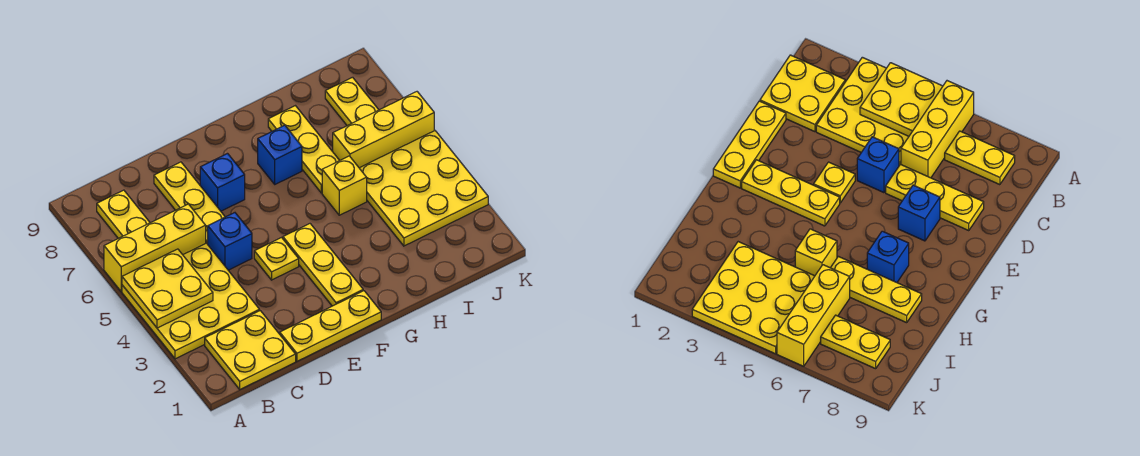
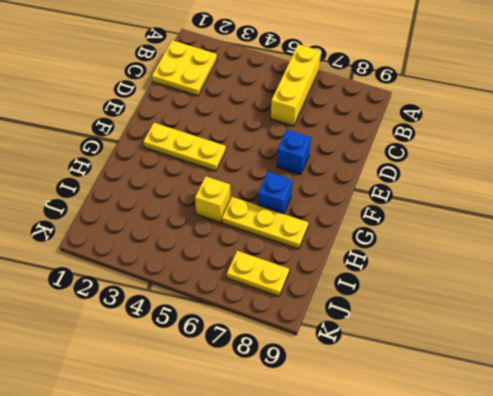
none -> yellow plate A3:C5 level 1
none -> yellow plate B7:B8 level 1
none -> yellow plate D1:F1 level 1

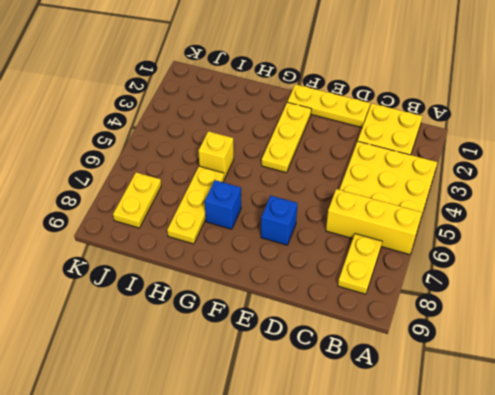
none -> blue brick D5 level 1
none -> yellow plate D6:D8 level 1
none -> yellow plate E4 level 1

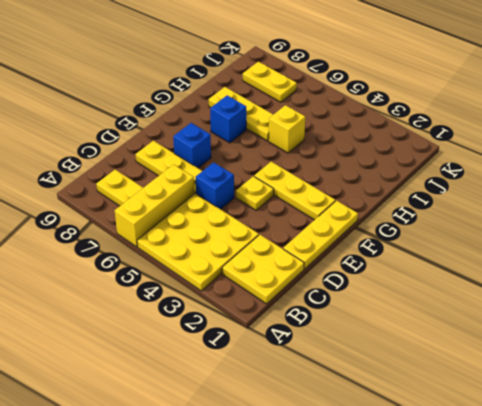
none -> yellow plate I3:K5 level 1
none -> yellow brick I6:K6 level 1
none -> yellow plate A4:B5 level 2

